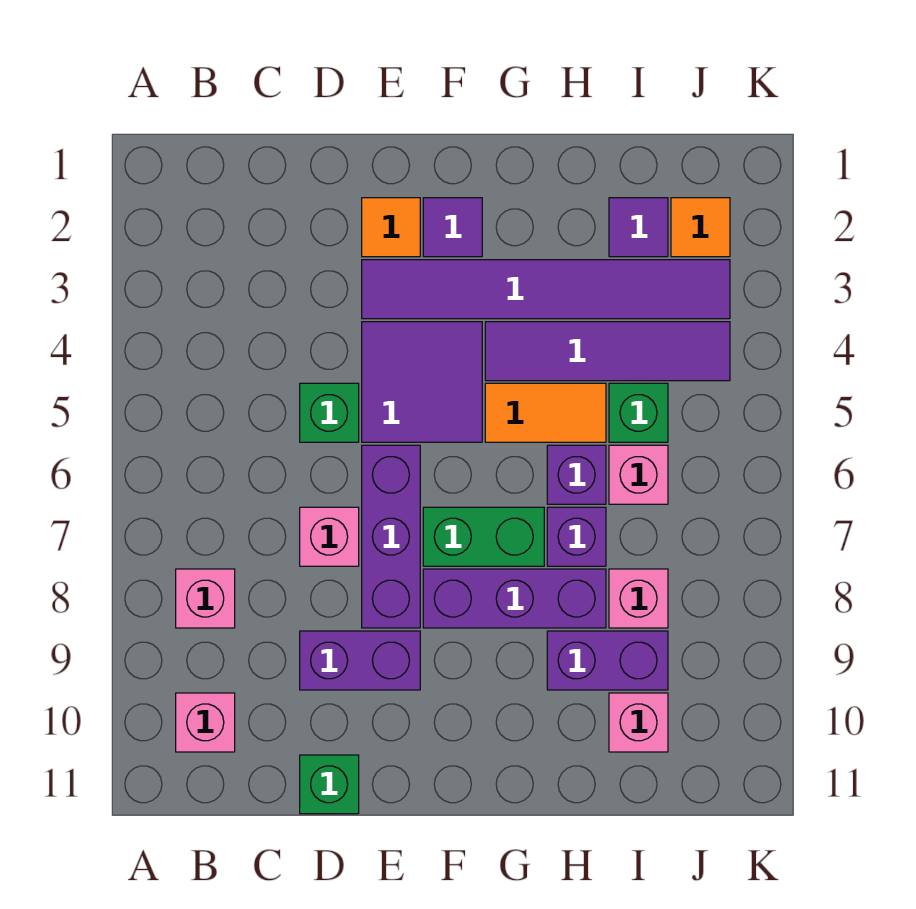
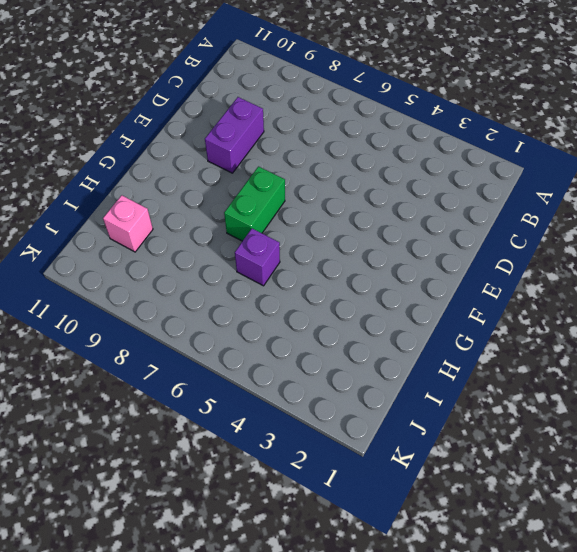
none -> pink brick B8 level 1
none -> pink brick B10 level 1
none -> green brick D5 level 1

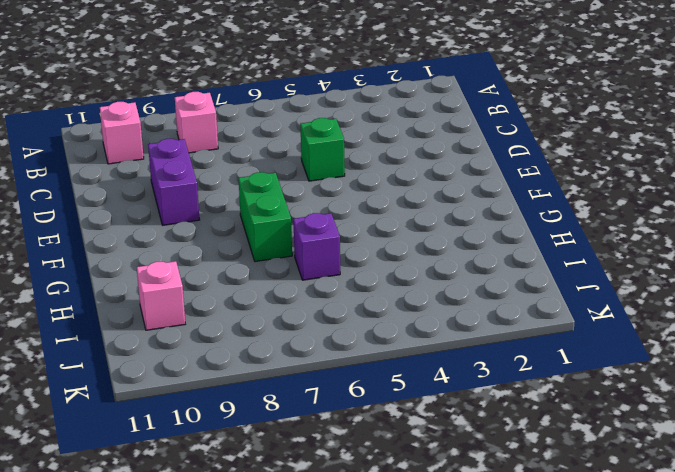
none -> pink brick D7 level 1
none -> green brick D11 level 1
none -> orange tile E2 level 1

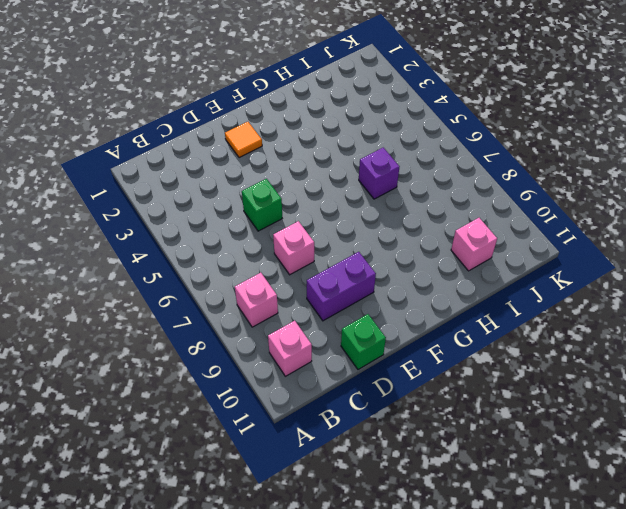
none -> purple tile E3:J3 level 1
none -> purple tile E4:F5 level 1
none -> purple brick E6:E8 level 1

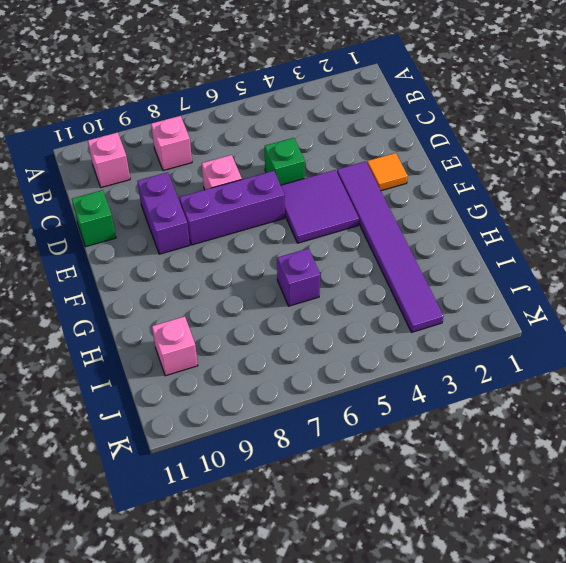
none -> purple tile F2 level 1
none -> green brick F7:G7 level 1
none -> purple brick F8:H8 level 1

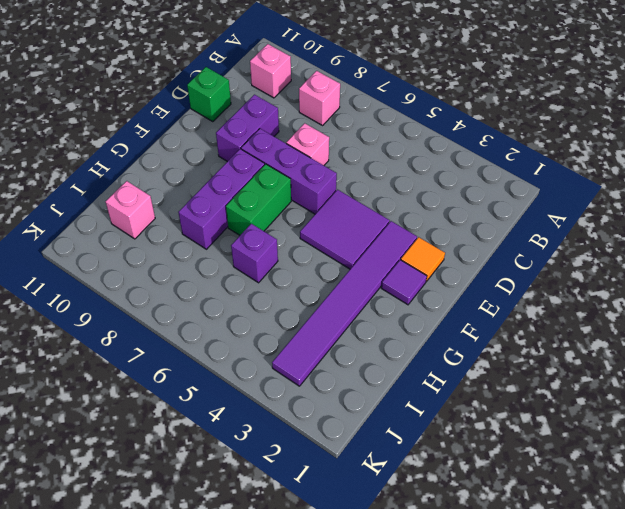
none -> green brick D5 level 1
none -> purple tile G4:J4 level 1
none -> orange tile G5:H5 level 1

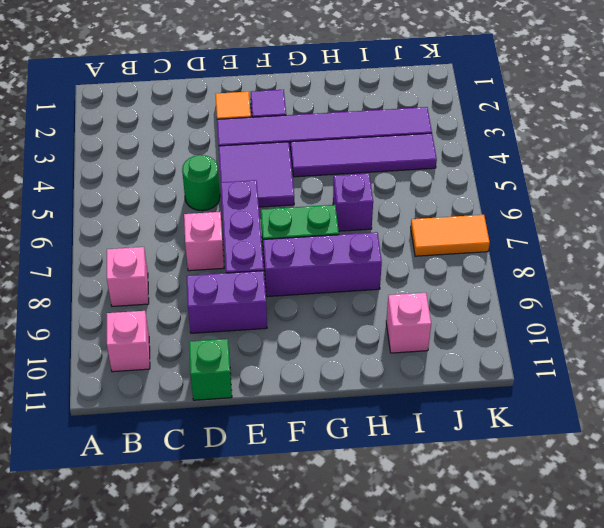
green round brick D5 level 1 -> green brick D5 level 1
orange tile J7:K7 level 1 -> orange tile G5:H5 level 1
none -> purple brick H7 level 1
none -> purple brick H9:I9 level 1
none -> purple tile I2 level 1

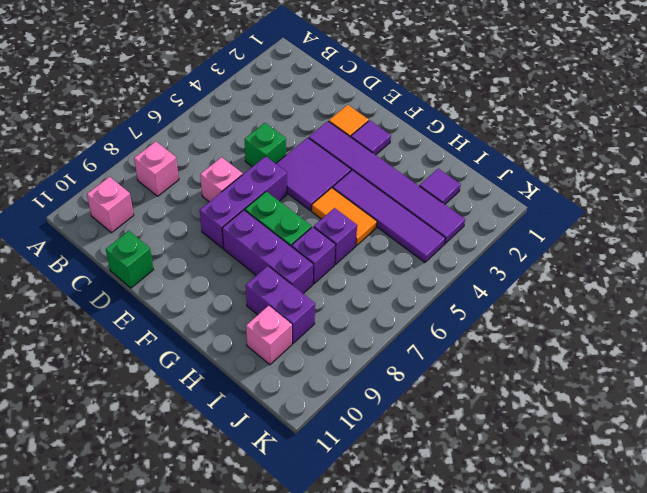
none -> purple brick D9:E9 level 1
none -> green brick I5 level 1
none -> pink brick I6 level 1

